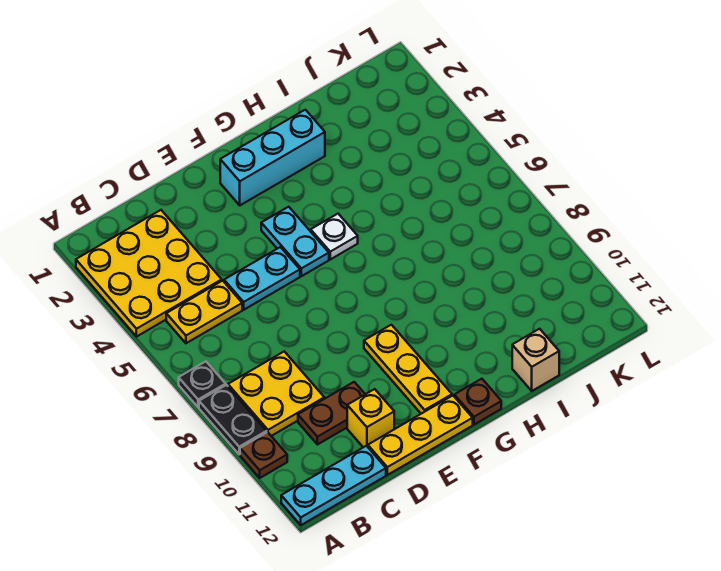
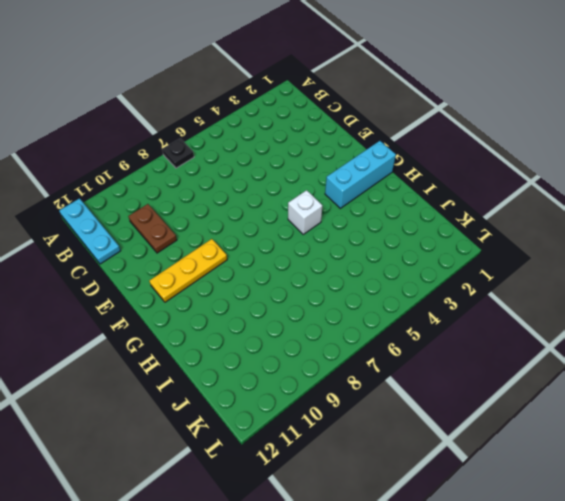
cyan brick G1:G3 level 1 -> cyan brick F2:H2 level 1
white brick G5 level 1 -> white plate G5 level 1
none -> yellow plate A2:C4 level 1
none -> black plate A8:A9 level 1
none -> brown plate A10 level 1

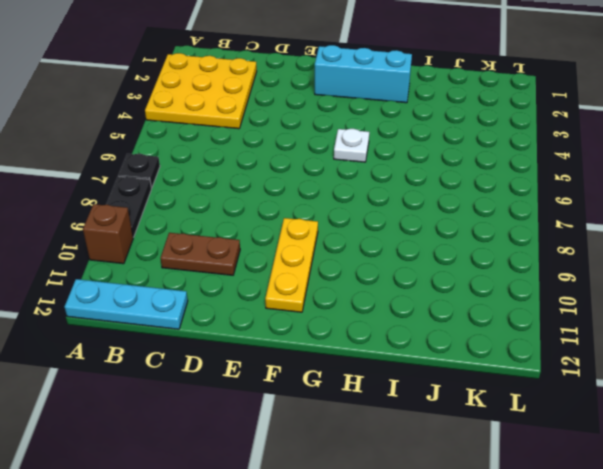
brown brick A10 level 1 -> brown plate A10 level 1
none -> yellow plate B5:C5 level 1
none -> yellow plate B8:C9 level 1
none -> cyan plate D5:E5 level 1

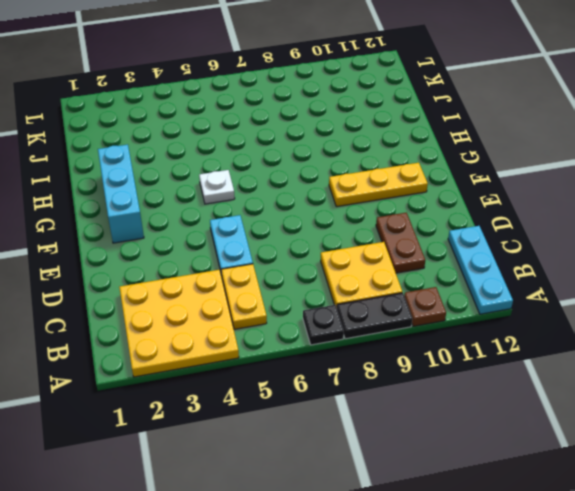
none -> yellow brick D11 level 1
none -> yellow plate D12:F12 level 1
none -> cyan plate F4:F5 level 1

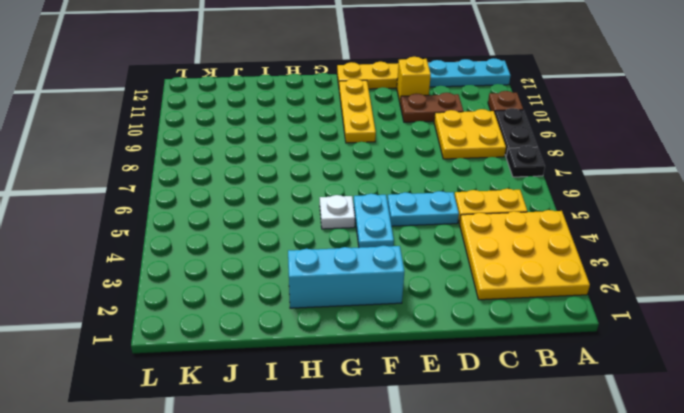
none -> brown plate G12 level 1
none -> tan brick I12 level 1

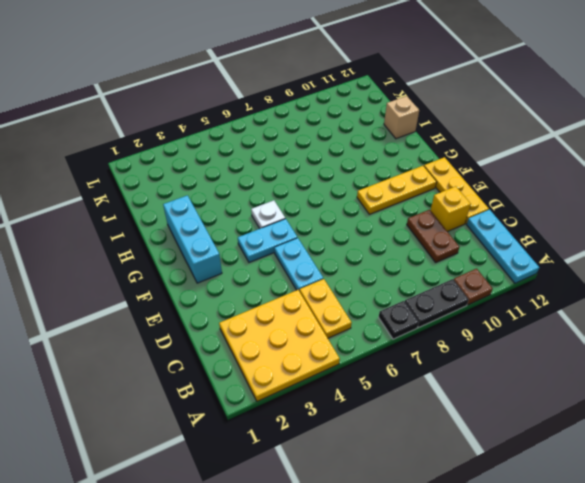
none -> yellow plate B8:C9 level 1
none -> brown plate G12 level 1

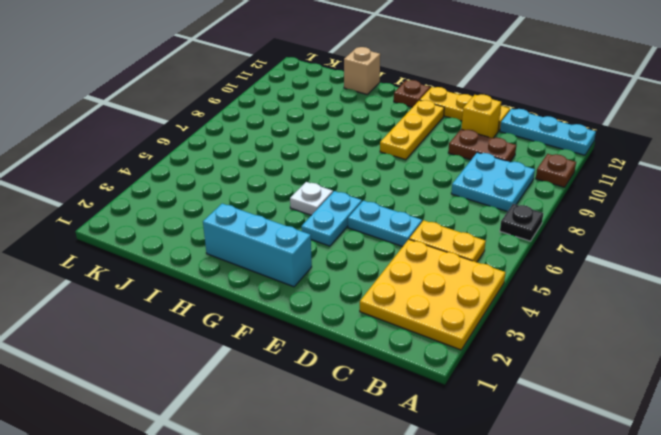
cyan plate B8:C9 level 1 -> yellow plate B8:C9 level 1
none -> black plate A8:A9 level 1

